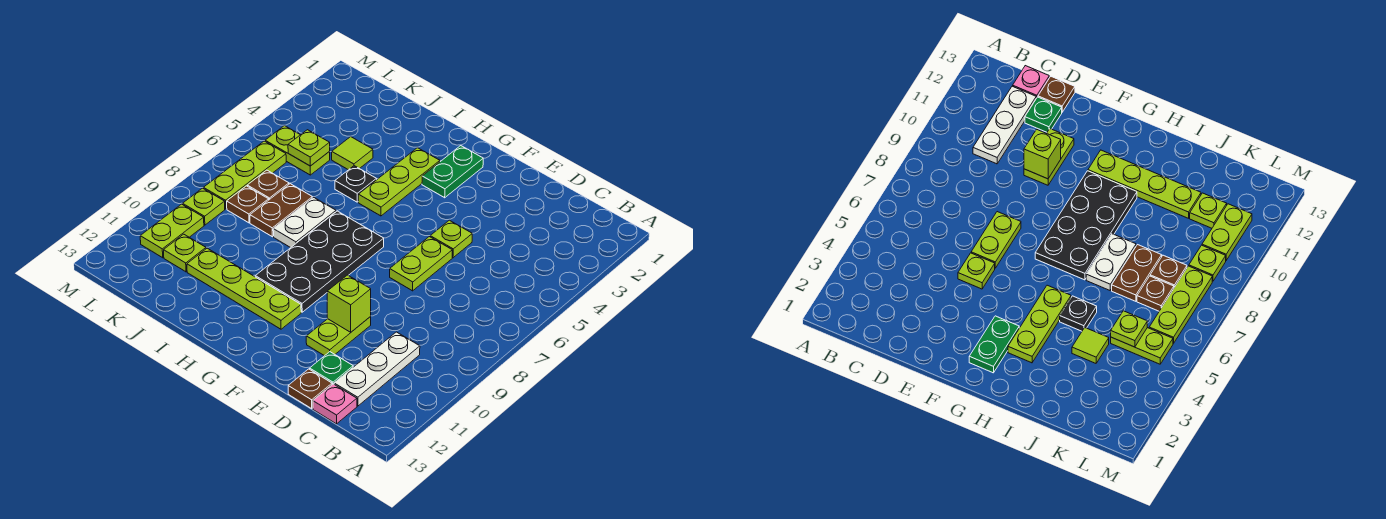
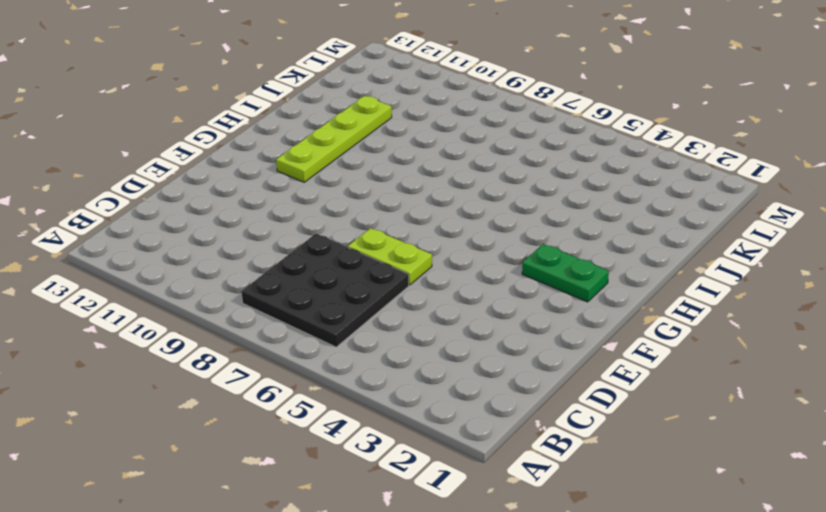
black plate B6:D8 level 1 -> none
none -> white plate C10:C12 level 1
none -> pink plate C13 level 1
none -> green plate D12 level 1

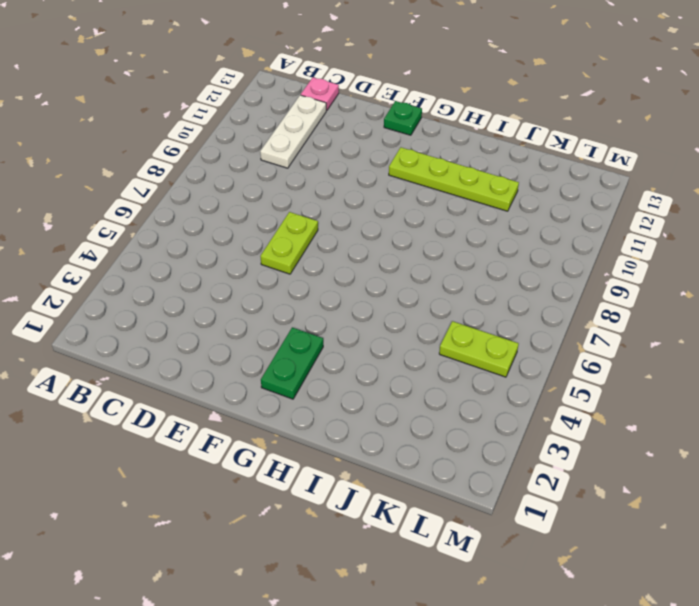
green plate F13 level 1 -> green plate D12 level 1
none -> brown plate D13 level 1
none -> lime plate E5 level 1
none -> lime plate E10:E11 level 1

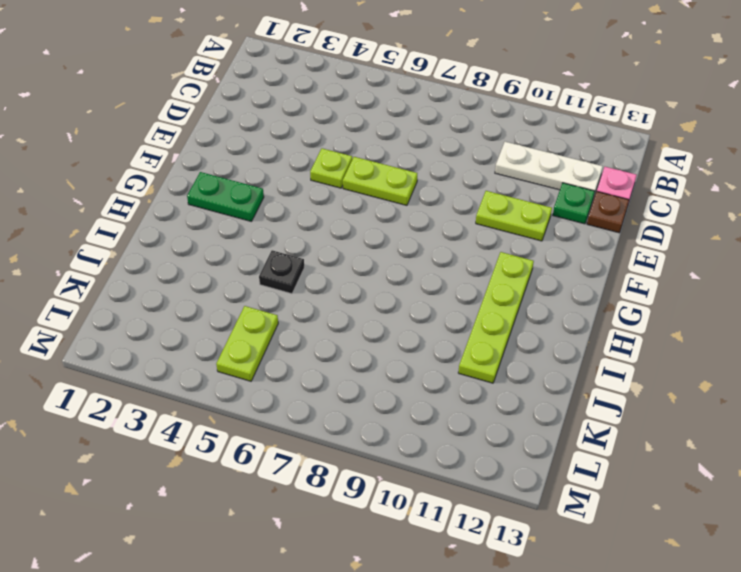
none -> black plate G7:H10 level 1
none -> lime plate H3:H5 level 1
none -> white plate I7:I8 level 1

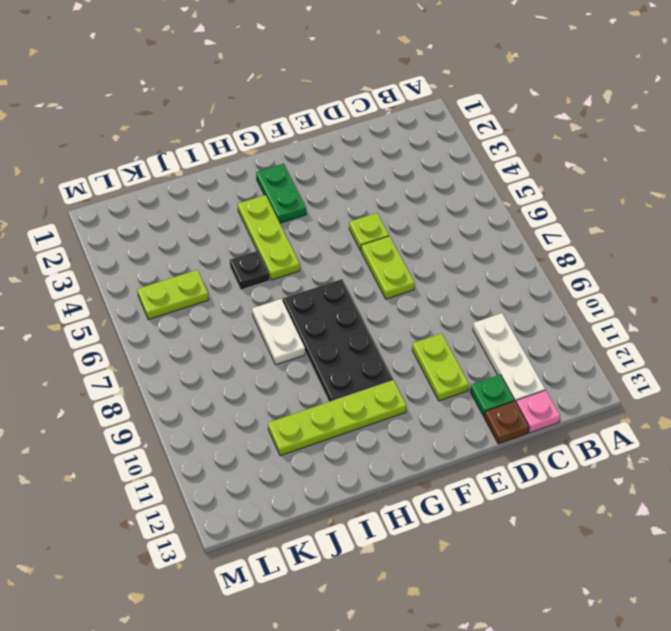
none -> lime tile J4 level 1
none -> brown plate J7:J8 level 1
none -> brown plate K7 level 1

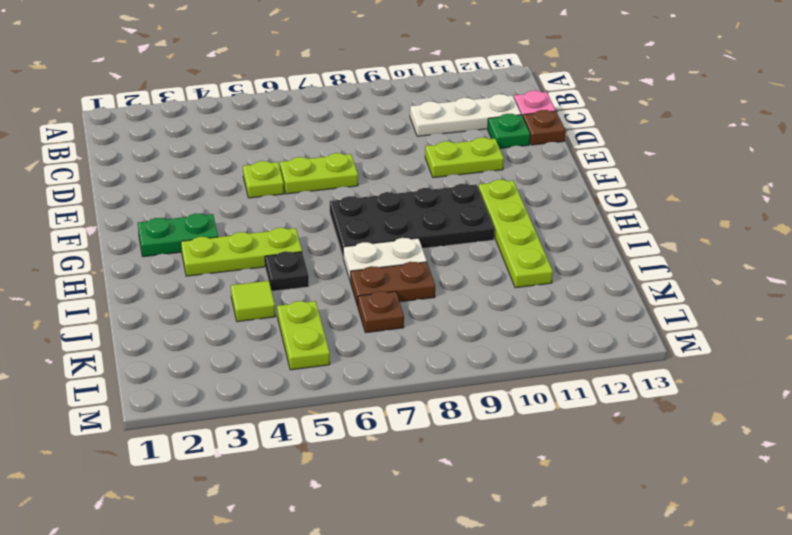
none -> brown plate K8 level 1
none -> lime plate K11 level 1
none -> lime plate L6:L8 level 1

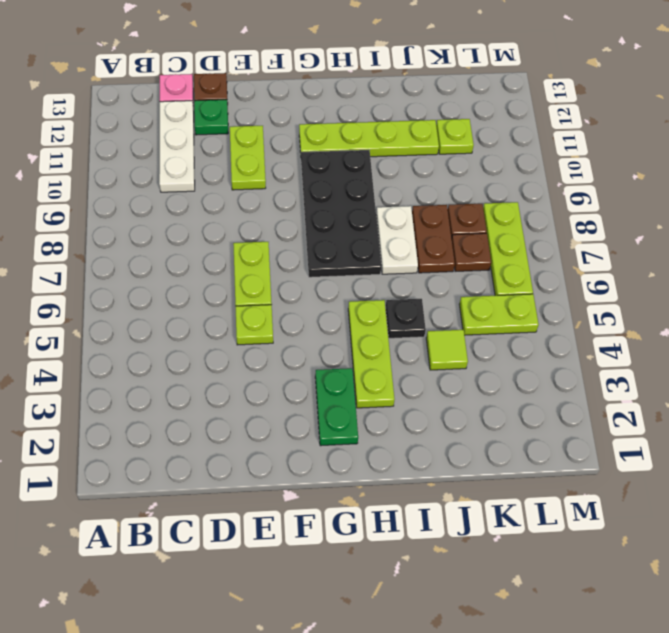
none -> lime plate L9 level 1
none -> lime plate L10:L11 level 1
none -> lime brick E10 level 2

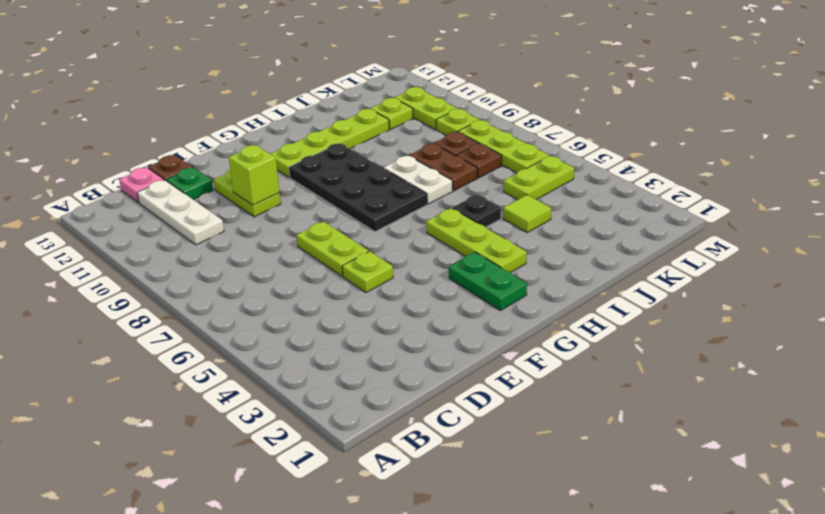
none -> lime plate K5 level 2

